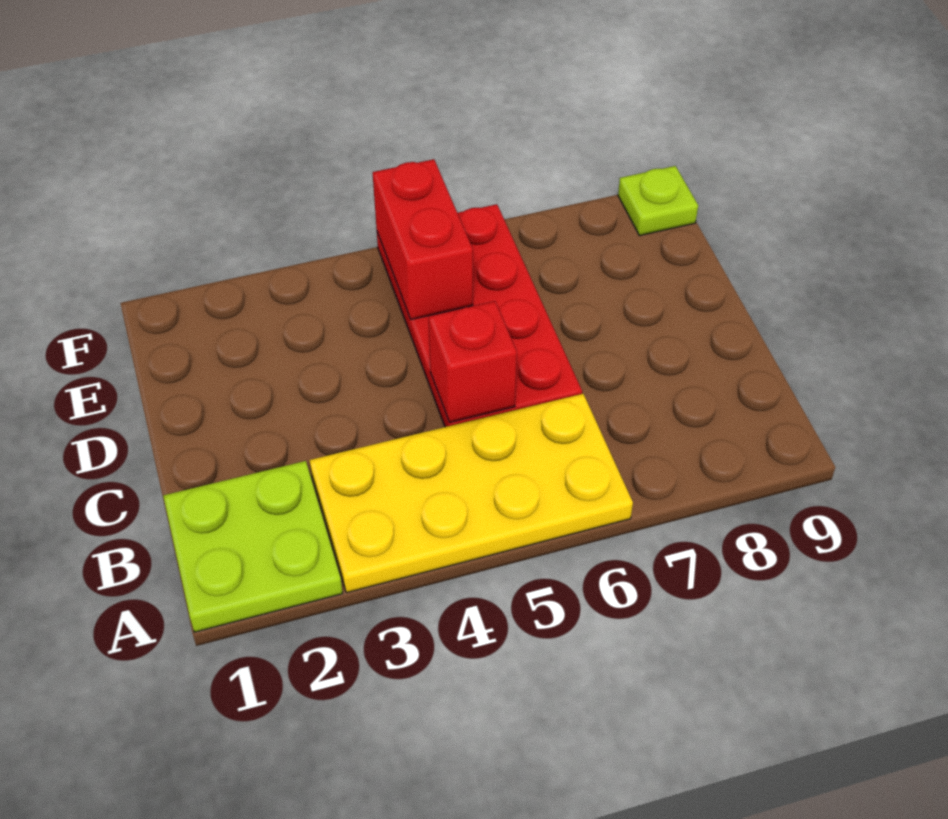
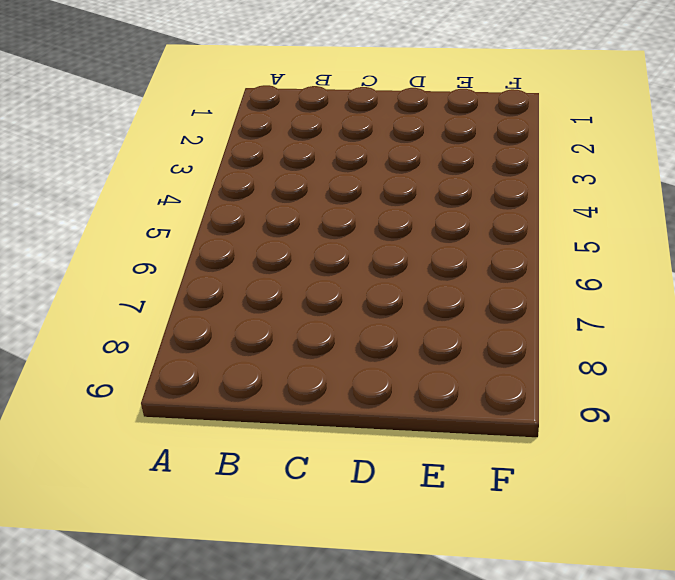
none -> lime plate A1:B2 level 1
none -> yellow plate A3:B6 level 1

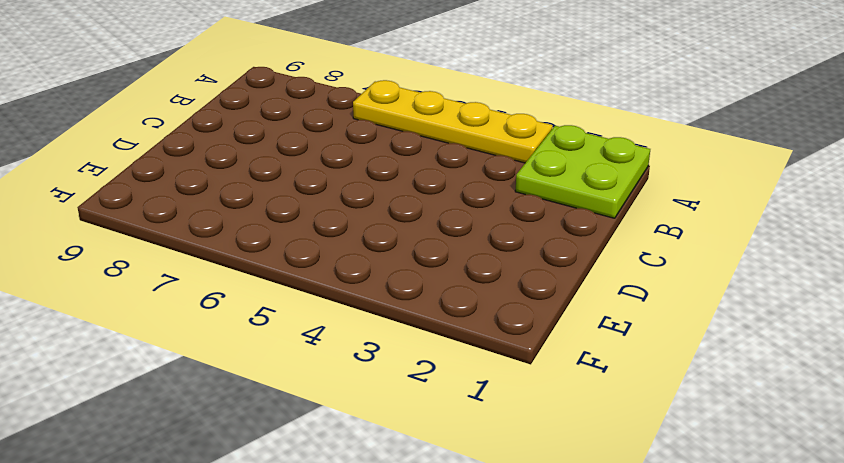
yellow plate A3:A6 level 1 -> yellow plate A3:B6 level 1
none -> red plate C5:F6 level 1
none -> lime plate F9 level 1

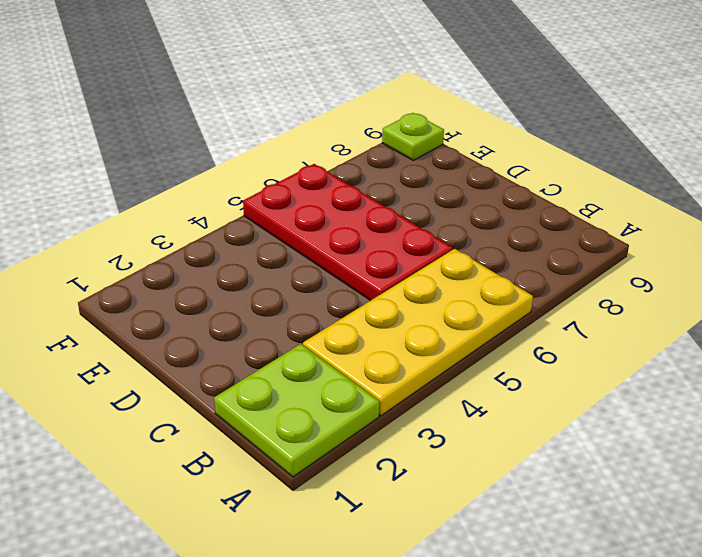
none -> red brick C5 level 2
none -> red brick E5:F5 level 2

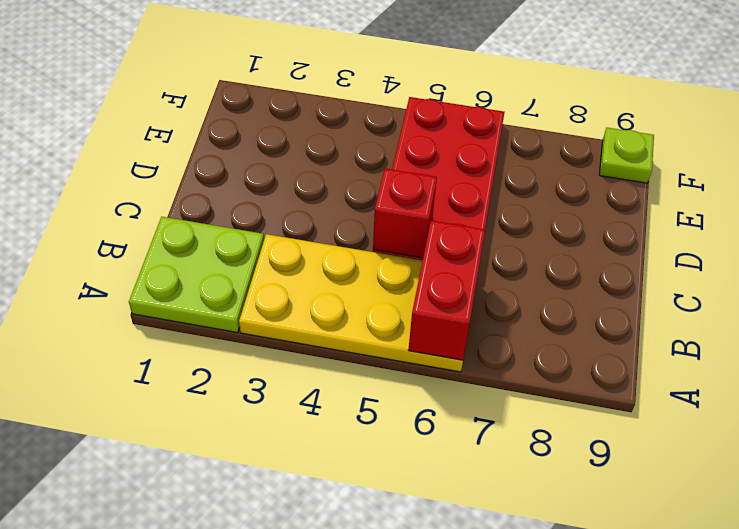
red brick A6:B6 level 2 -> red brick E5:F5 level 2

